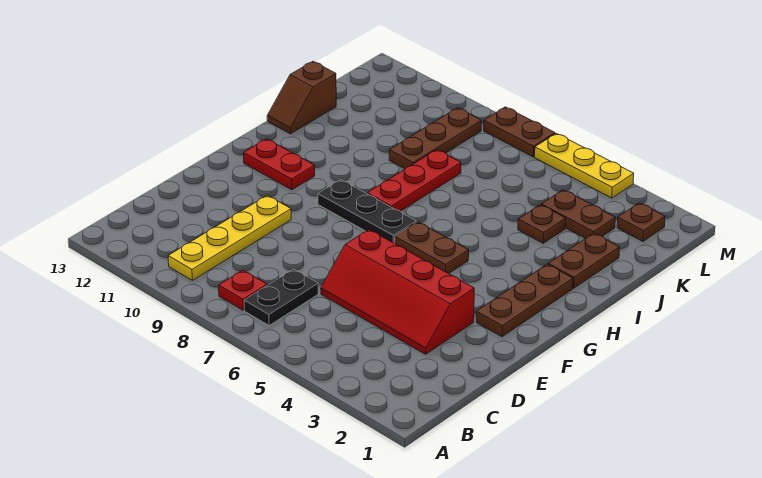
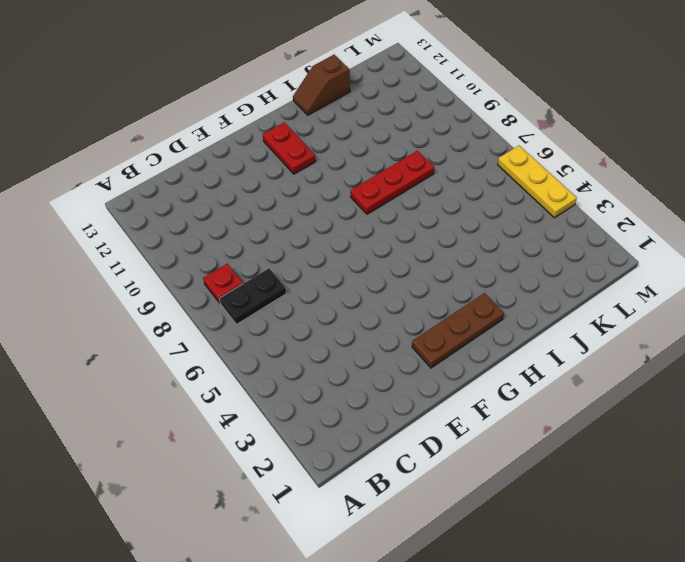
none -> yellow plate B10:E10 level 1
none -> red slope D3:E6 level 1 top E
none -> brown plate G5:G6 level 1

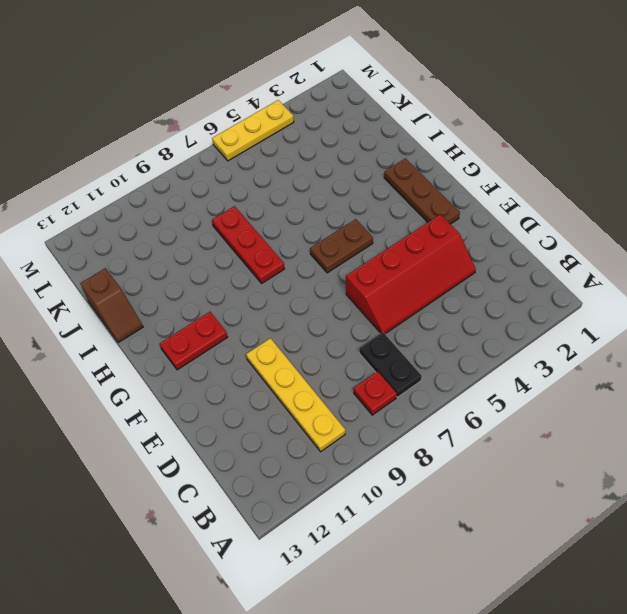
none -> black plate G7:G9 level 1
none -> brown plate I2:J2 level 1
none -> brown plate J4 level 1

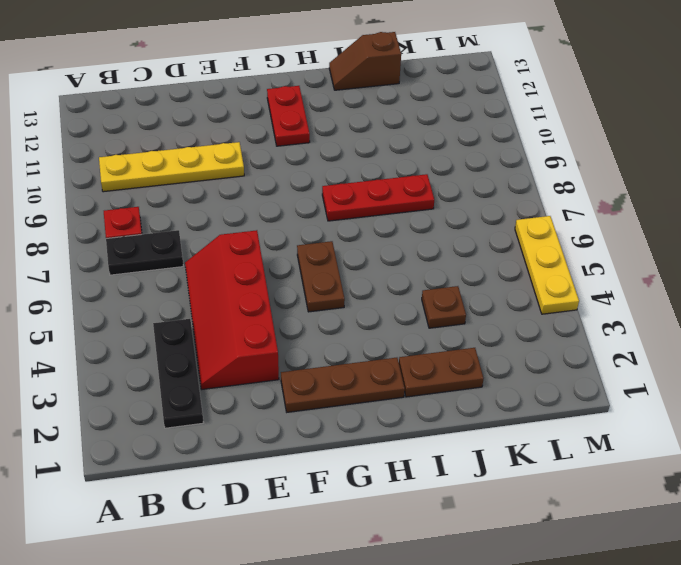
black plate C2:C4 level 1 -> black plate G7:G9 level 1
none -> brown plate J9:L9 level 1
none -> brown plate K3:K4 level 1
none -> brown plate L2 level 1

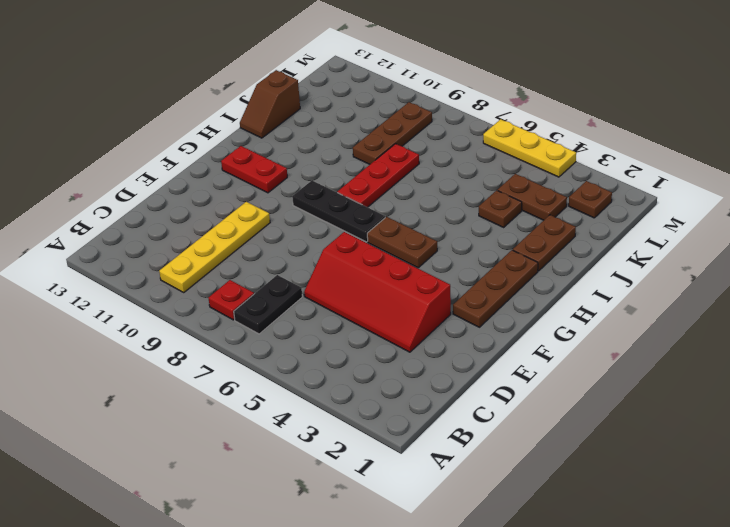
none -> brown plate M7:M8 level 1

